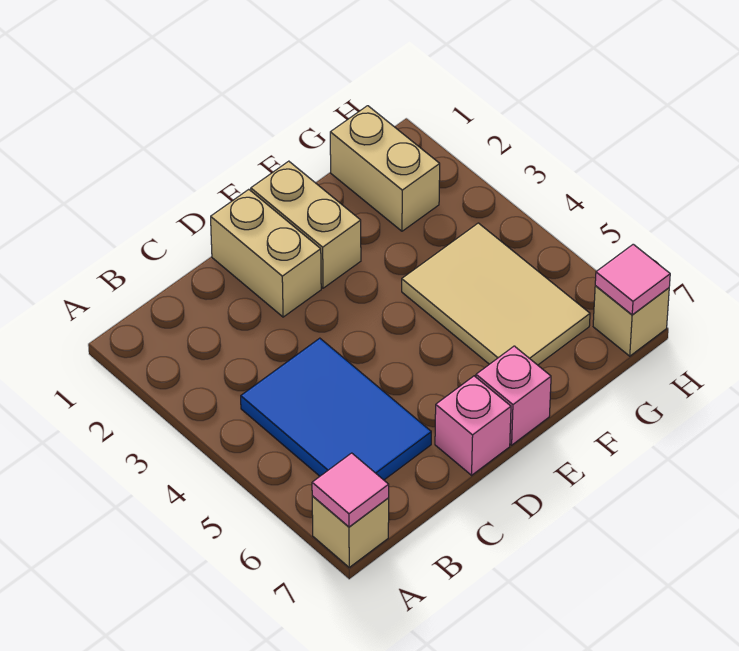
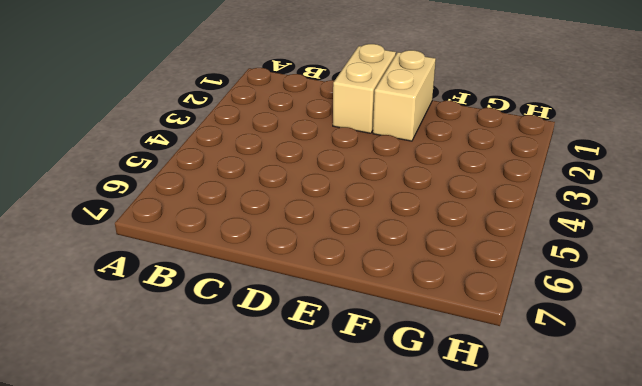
none -> tan brick A7 level 1
none -> blue tile B4:C6 level 1

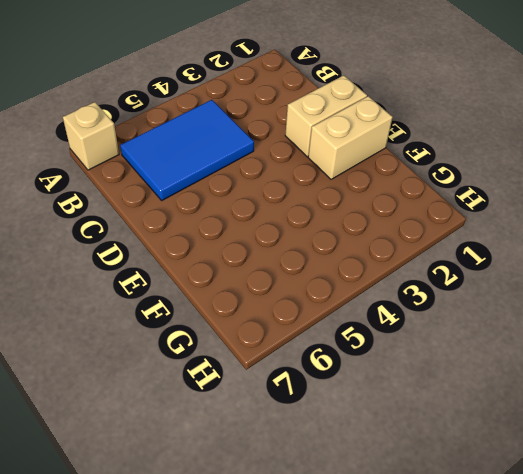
none -> pink brick D7 level 1
none -> pink brick E7 level 1

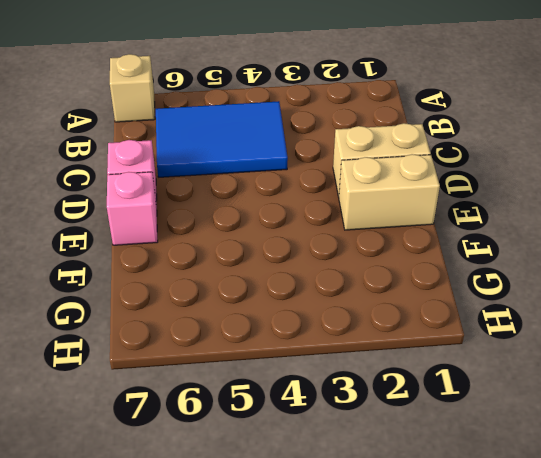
none -> tan tile F4:G6 level 1
none -> tan brick G1:G2 level 1

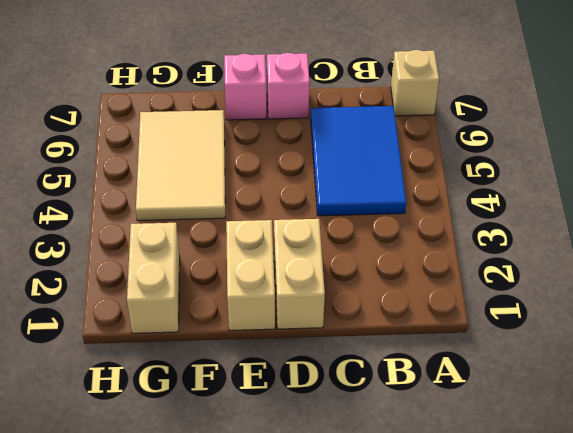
none -> tan brick H7 level 1
none -> pink tile A7 level 2

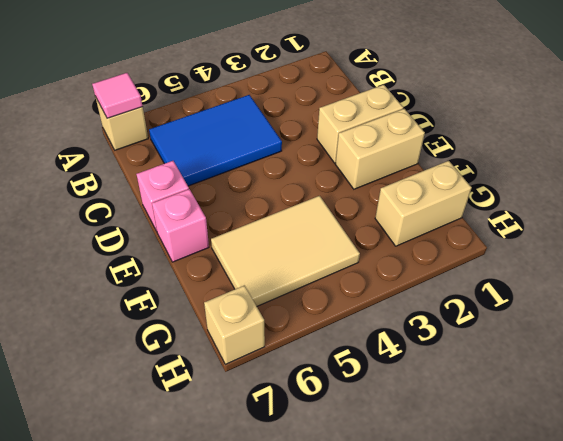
none -> pink tile H7 level 2

